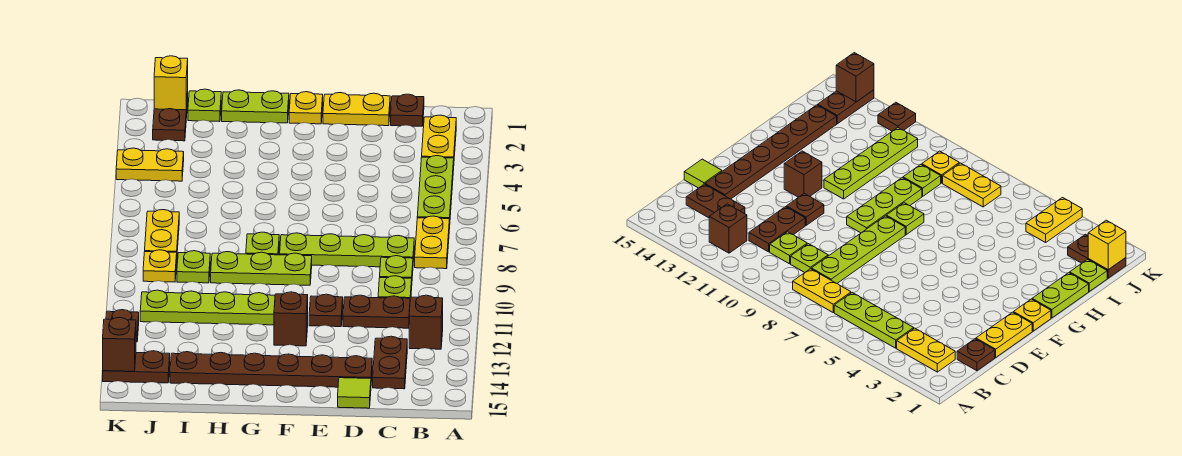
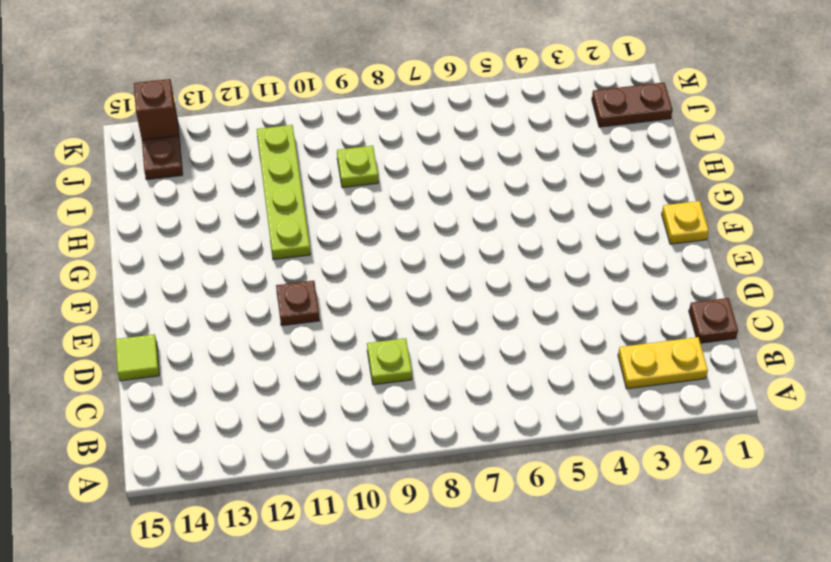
none -> lime plate B4:B6 level 1
none -> yellow plate B7:B8 level 1
none -> brown brick B12 level 1
none -> lime plate C8:F8 level 1

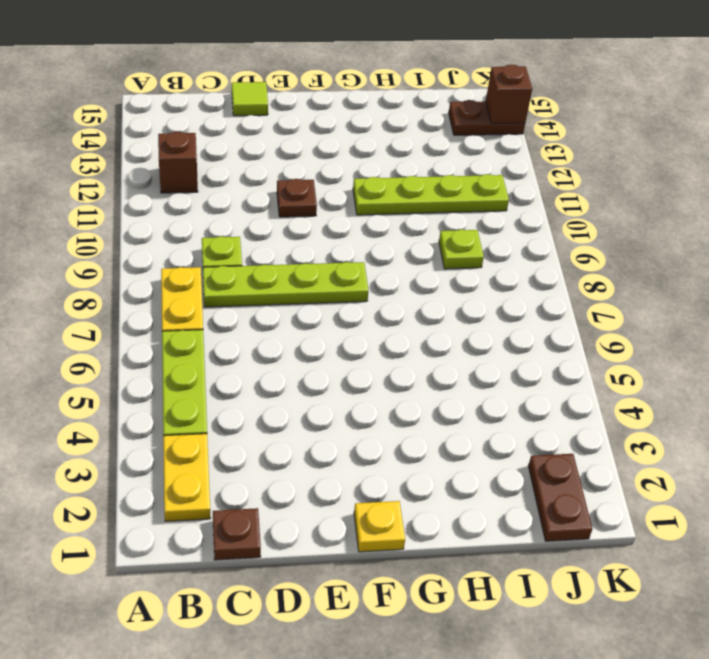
none -> lime plate C10 level 1
none -> brown plate C11:D11 level 1
none -> brown plate C13:C14 level 1
none -> yellow plate D1:E1 level 1

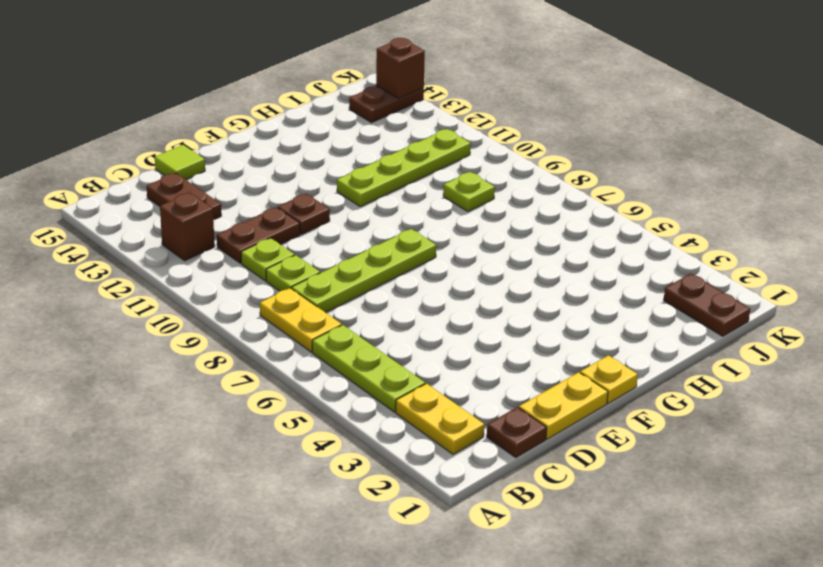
none -> brown plate D14:I14 level 1
none -> lime plate F9:H9 level 1
none -> brown brick F12 level 1
none -> lime plate G1:H1 level 1

